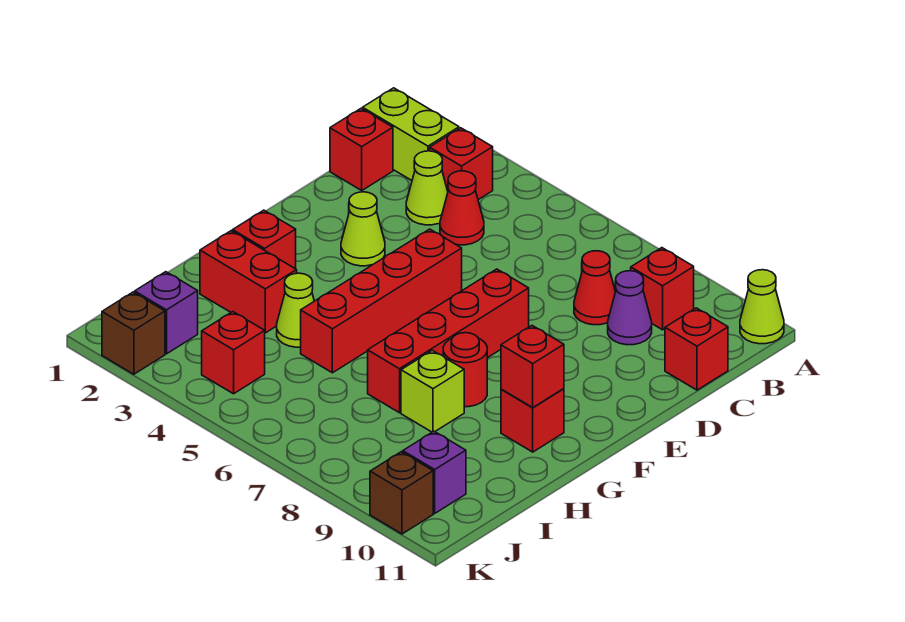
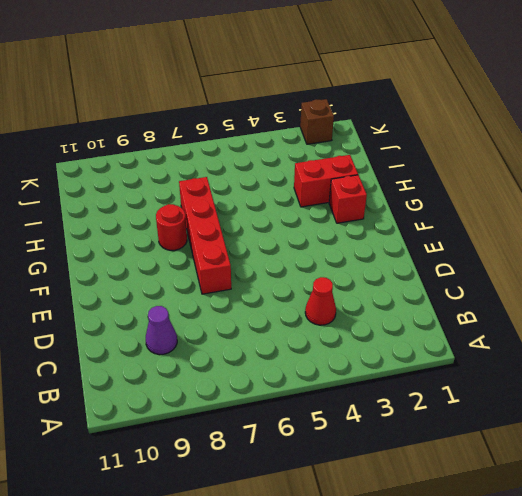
none -> lime cone A11 level 1
none -> lime brick B1:B2 level 1
none -> red brick B3 level 1

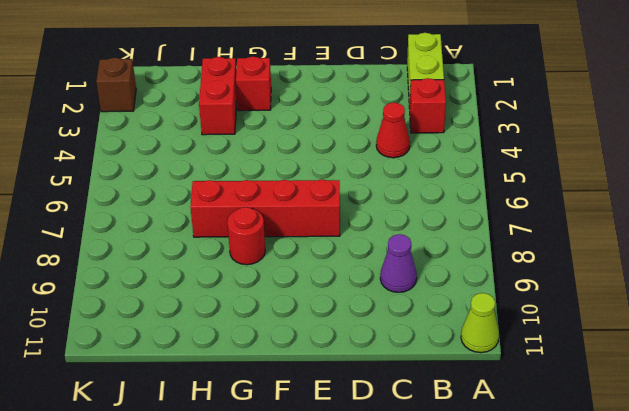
none -> red brick B9 level 1
none -> red brick C1 level 1
none -> lime cone C3 level 1

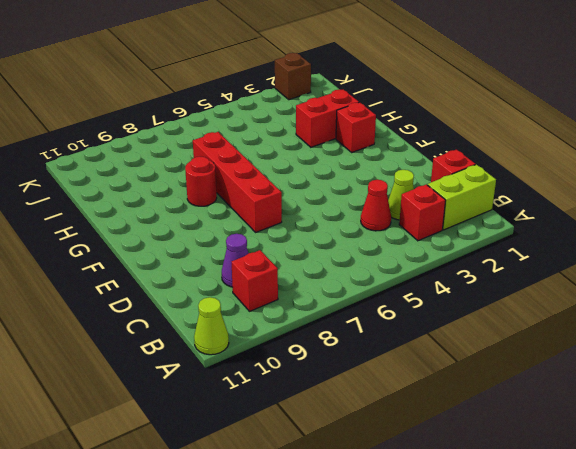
none -> red cone C8 level 1
none -> red brick C11 level 1
none -> lime cone E3 level 1

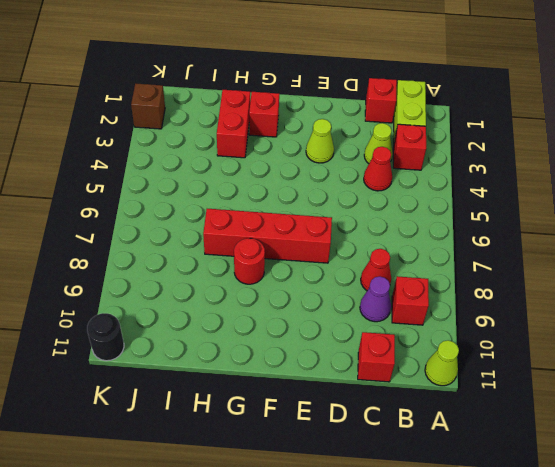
black round brick K11 level 1 -> none
none -> red brick E5:H5 level 1
none -> red brick G10 level 1
none -> lime cone H4 level 1

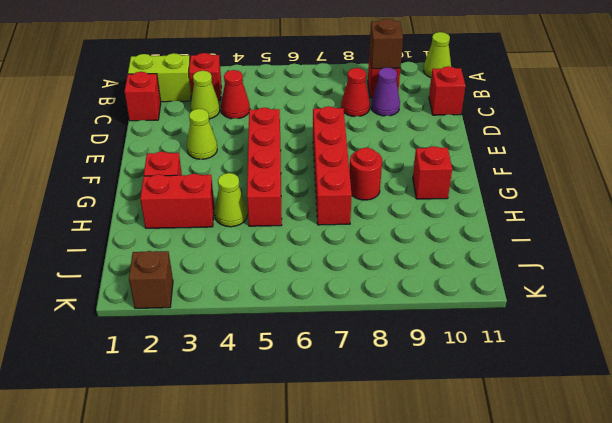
brown brick B9 level 2 -> brown brick K10 level 1
none -> lime brick H8 level 1
none -> purple brick J2 level 1
none -> red brick J4 level 1

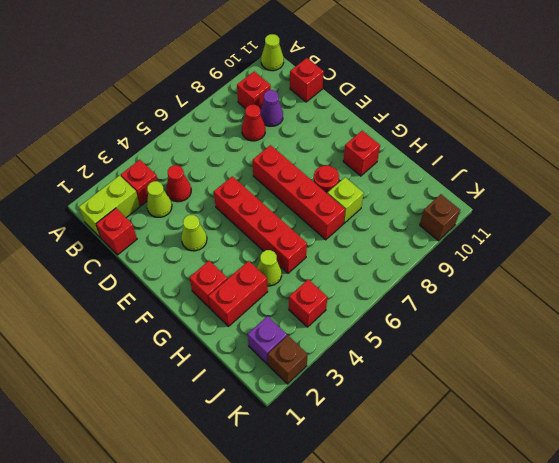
none -> purple brick J10 level 1
none -> red brick G10 level 2

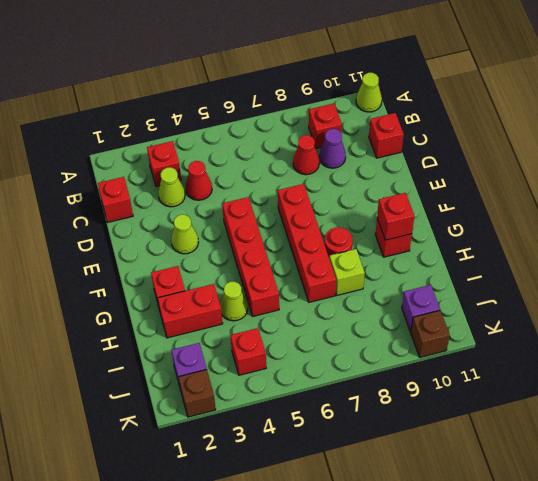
none -> lime brick B1:B2 level 1

